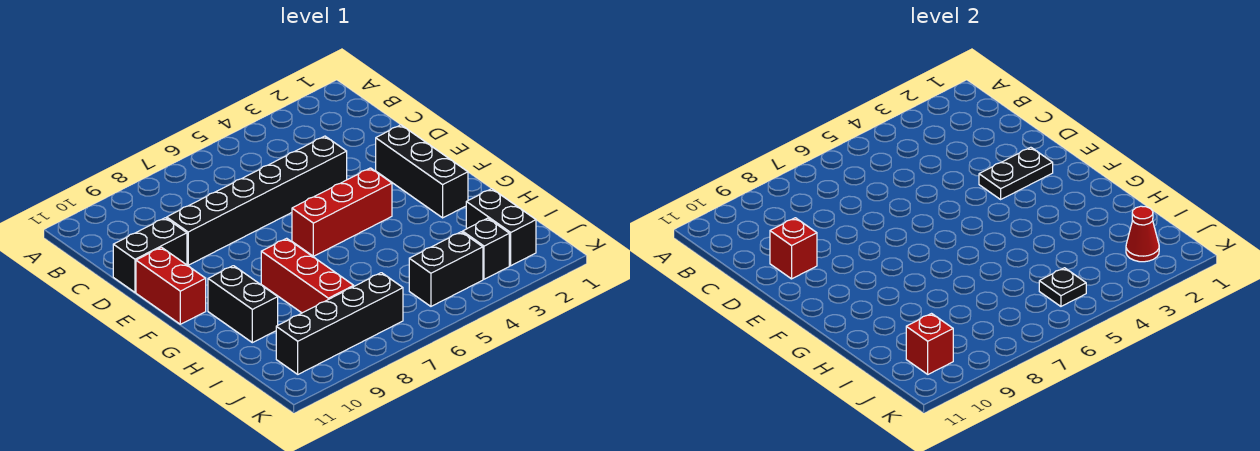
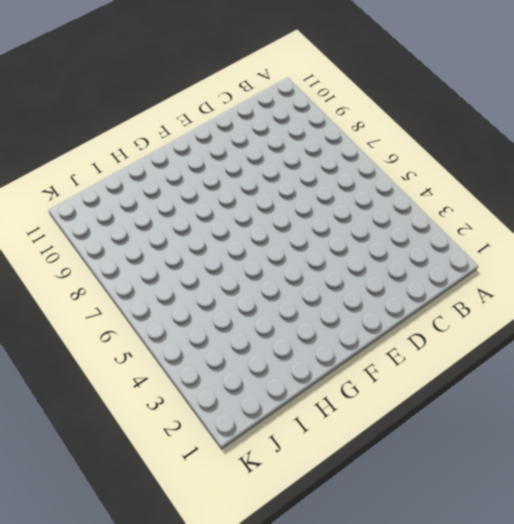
none -> black brick D4:D9 level 1
none -> black brick D10:D11 level 1
none -> black brick E2:G2 level 1

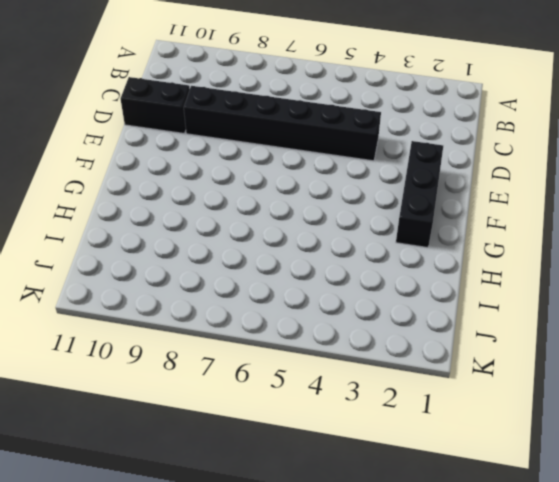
none -> red brick E11:F11 level 1
none -> red brick F4:F6 level 1
none -> red brick G8:I8 level 1

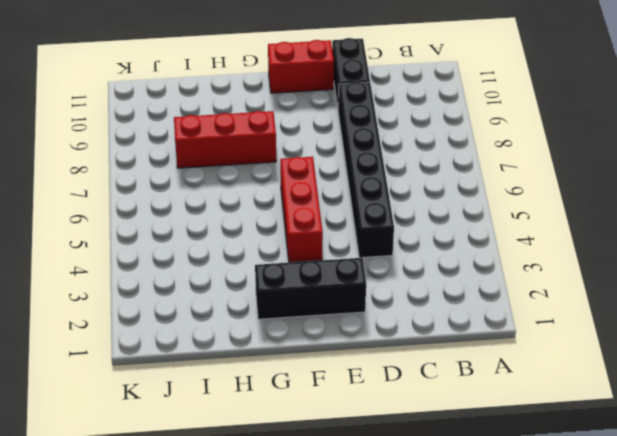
none -> black brick G10:H10 level 1
none -> black brick I2:J2 level 1
none -> black brick J3 level 1

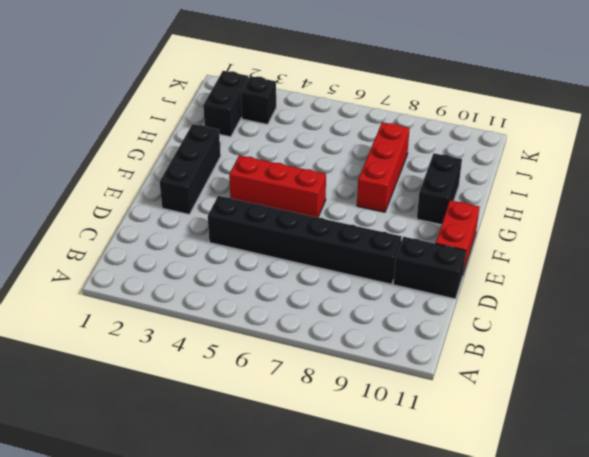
none -> black brick J4:J5 level 1
none -> black brick J7:J10 level 1
none -> red brick D10 level 2

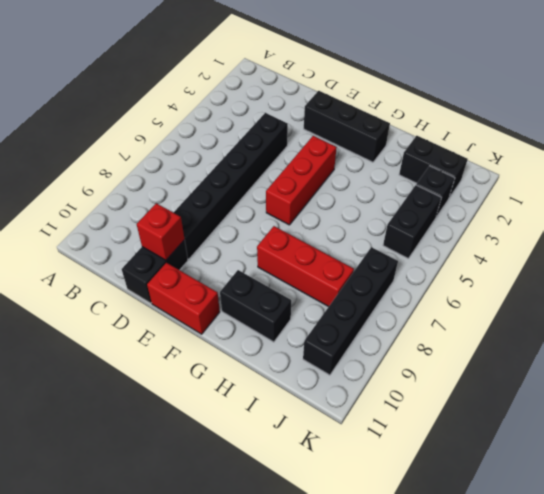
none -> black plate E2:E3 level 2
none -> red cone J2 level 2
none -> black plate J5 level 2

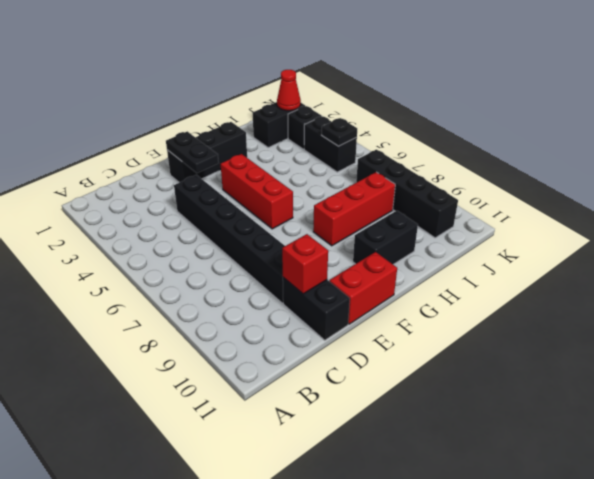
none -> red brick J10 level 2

